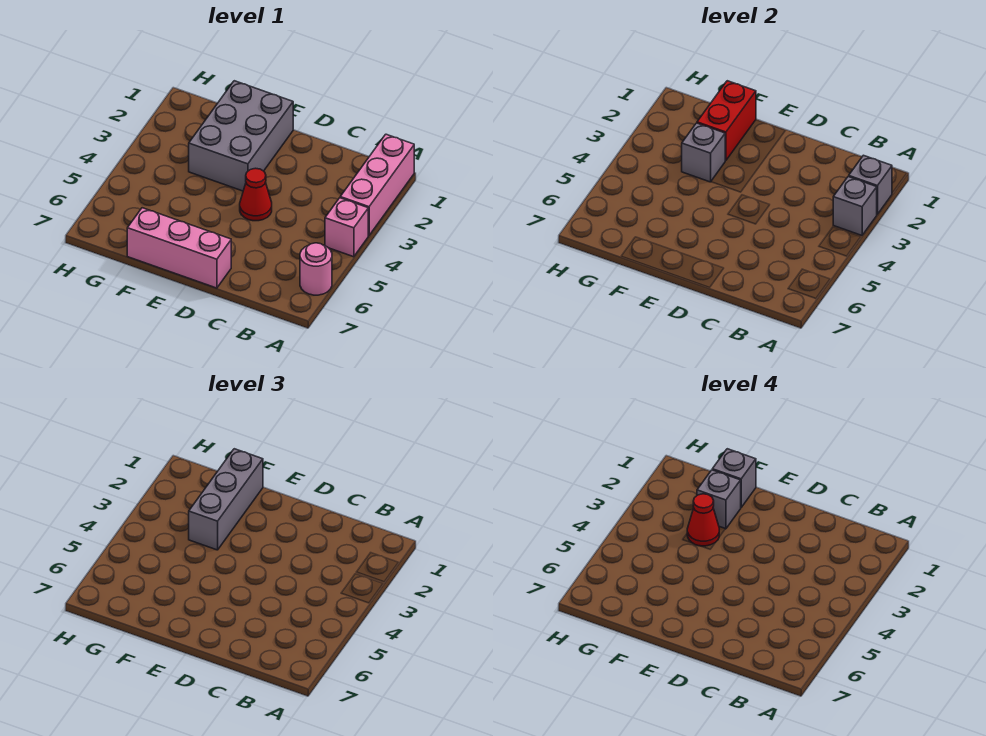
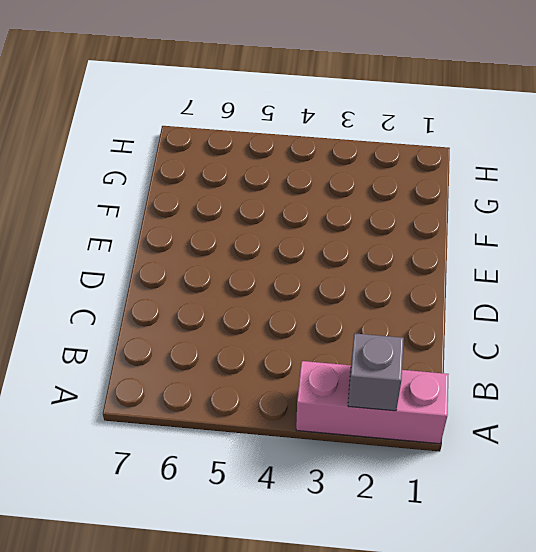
none -> pink brick A4 level 1
none -> pink round brick A6 level 1
none -> red cone D4 level 1

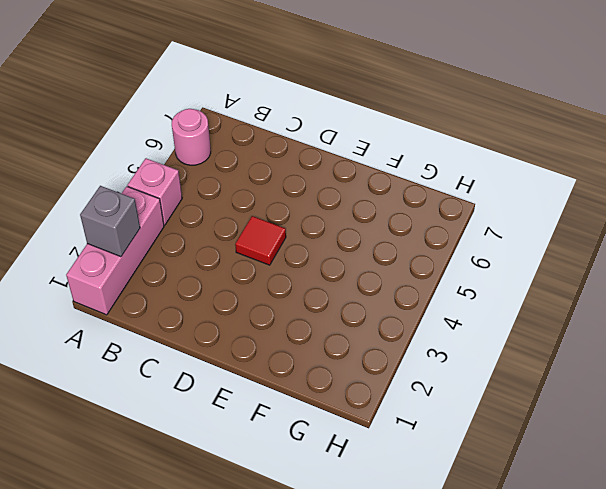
red tile D4 level 1 -> red cone D4 level 1
none -> pink brick D7:F7 level 1
none -> grey brick E1:F3 level 1
none -> grey brick A3 level 2

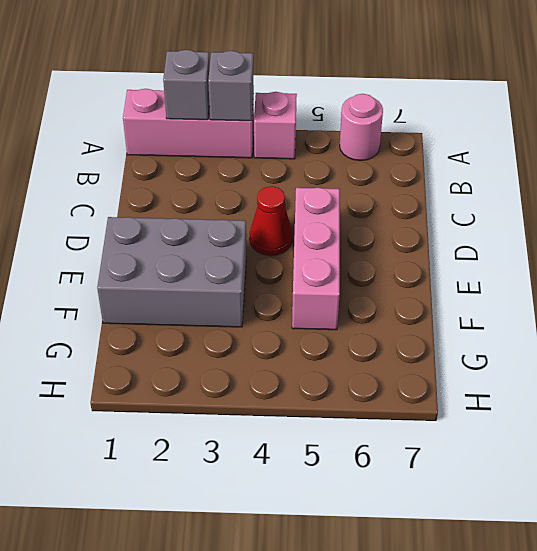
pink brick D5:F5 level 1 -> pink brick D7:F7 level 1
none -> red brick F1:F2 level 2
none -> grey brick F3 level 2
none -> grey brick F1:F3 level 3

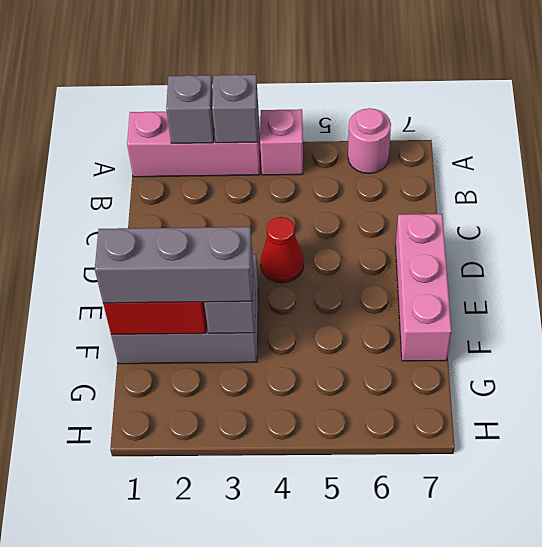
none -> grey brick F1 level 4
none -> grey brick F2 level 4
none -> red cone F3 level 4

